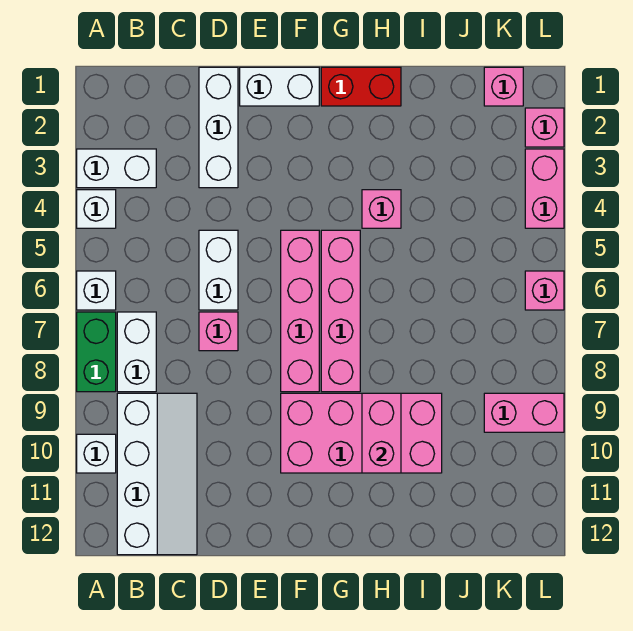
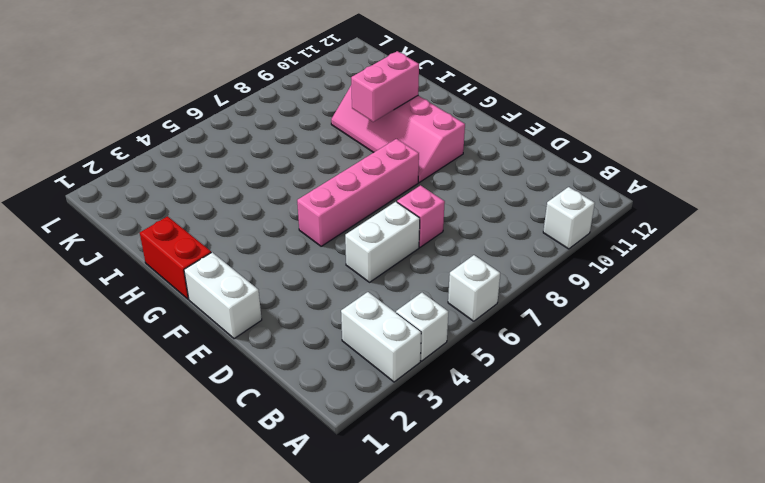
pink slope F9:I10 level 1 top 10 -> pink brick F9:I10 level 1
none -> green brick A7:A8 level 1
none -> white brick B7:B8 level 1
none -> white slope B9:C12 level 1 top B

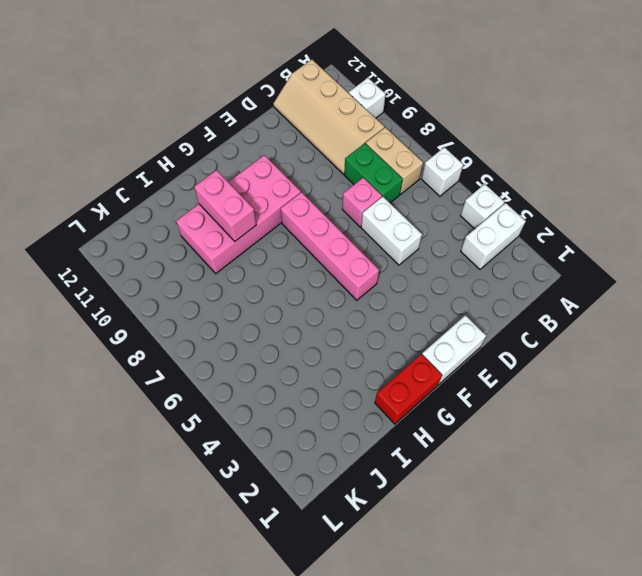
tan brick B7:B8 level 1 -> white brick B7:B8 level 1
tan slope B9:C12 level 1 top B -> white slope B9:C12 level 1 top B
green brick C7:C8 level 1 -> green brick A7:A8 level 1
none -> white brick D1:D3 level 1
none -> pink brick G5:G8 level 1
none -> pink brick H4 level 1

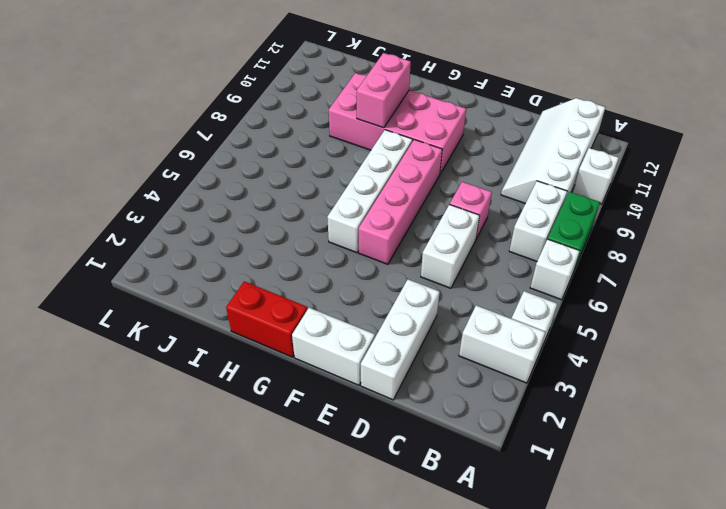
white brick G5:G8 level 1 -> pink brick G5:G8 level 1
none -> pink brick H4 level 1
none -> pink brick K1 level 1
none -> pink brick K9:L9 level 1

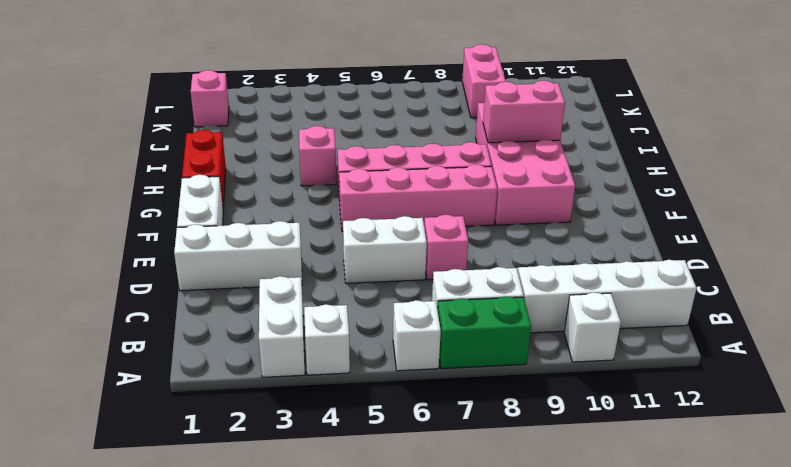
none -> pink brick L2 level 1
none -> pink brick L3:L4 level 1
none -> pink brick L6 level 1

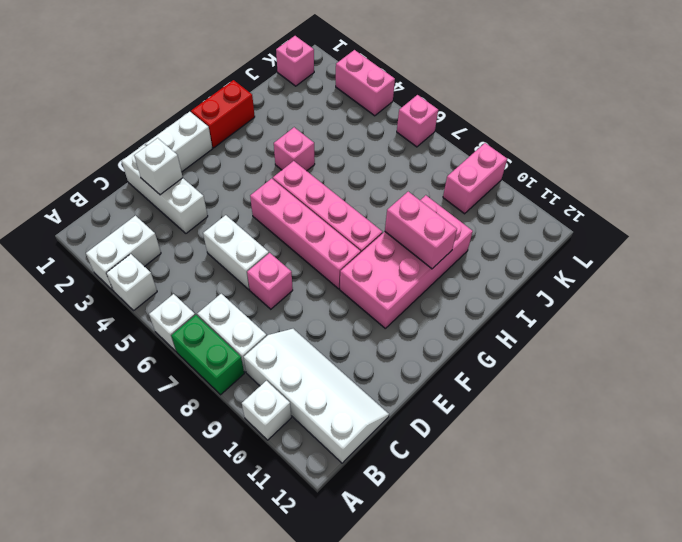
white brick D2 level 2 -> none
none -> pink brick L2 level 1

